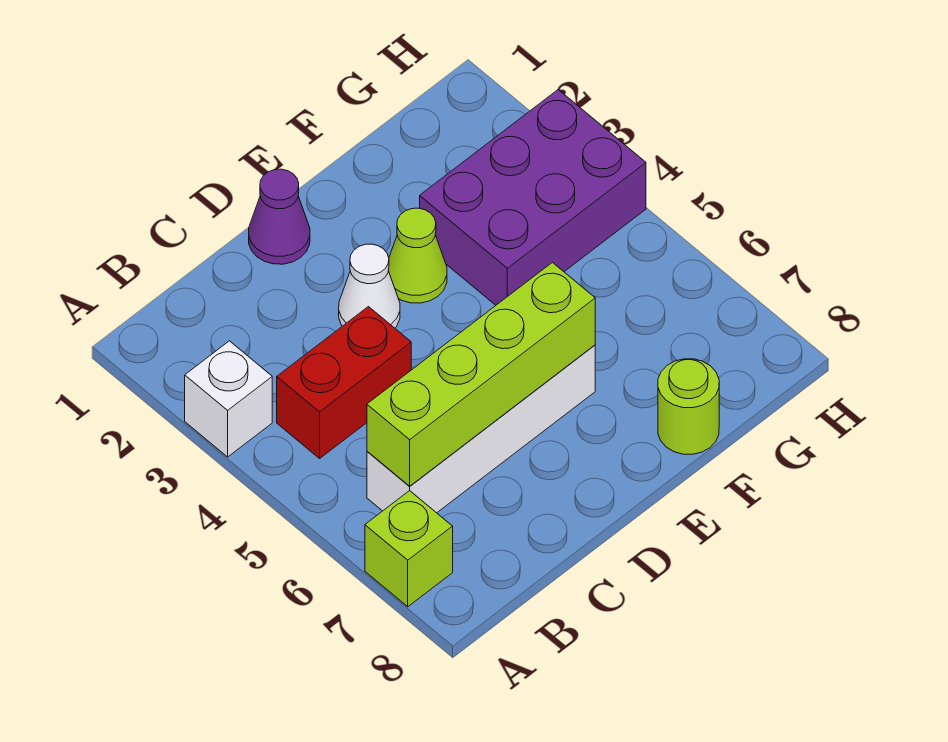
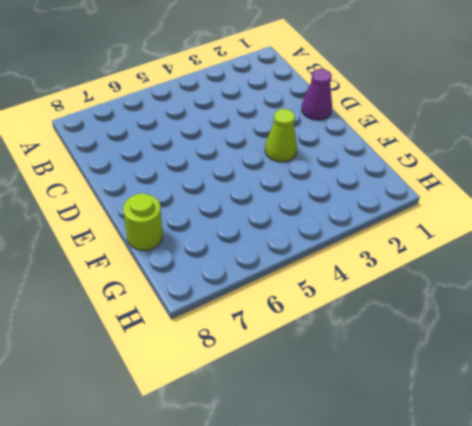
none -> white brick A3 level 1
none -> lime brick A7 level 1

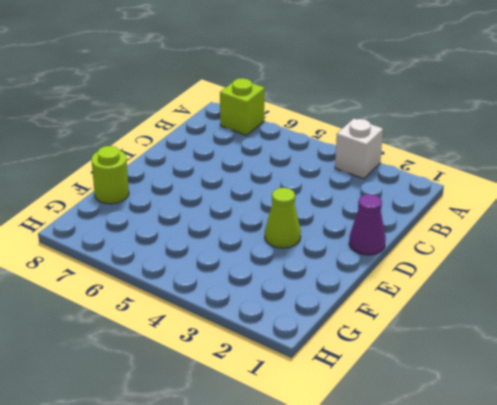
none -> red brick B4:C4 level 1
none -> white brick B6:E6 level 1

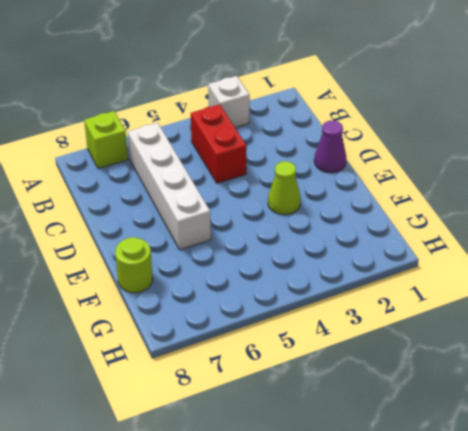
none -> white cone D3 level 1
none -> purple brick F3:H4 level 1

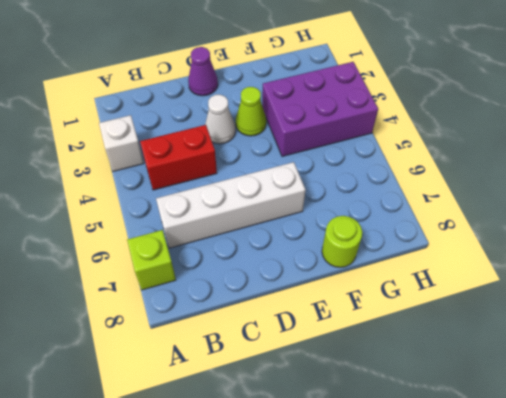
none -> lime brick B6:E6 level 2

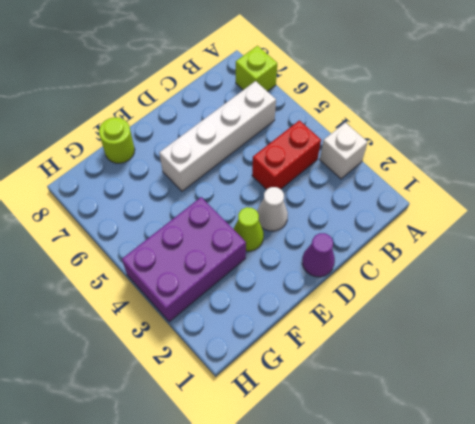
none -> lime brick B6:E6 level 2

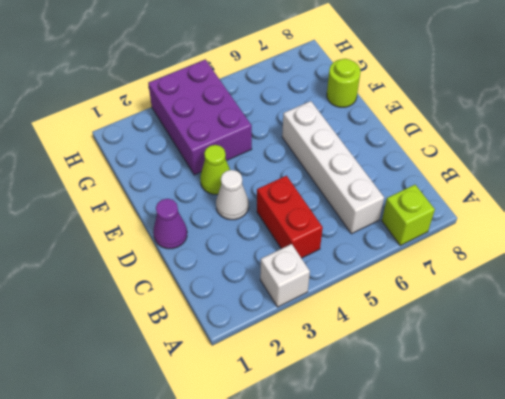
none -> lime brick B6:E6 level 2

